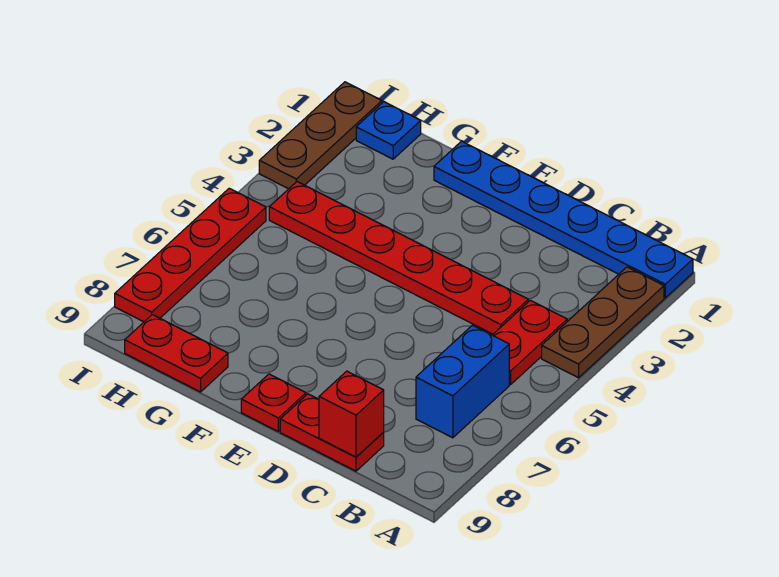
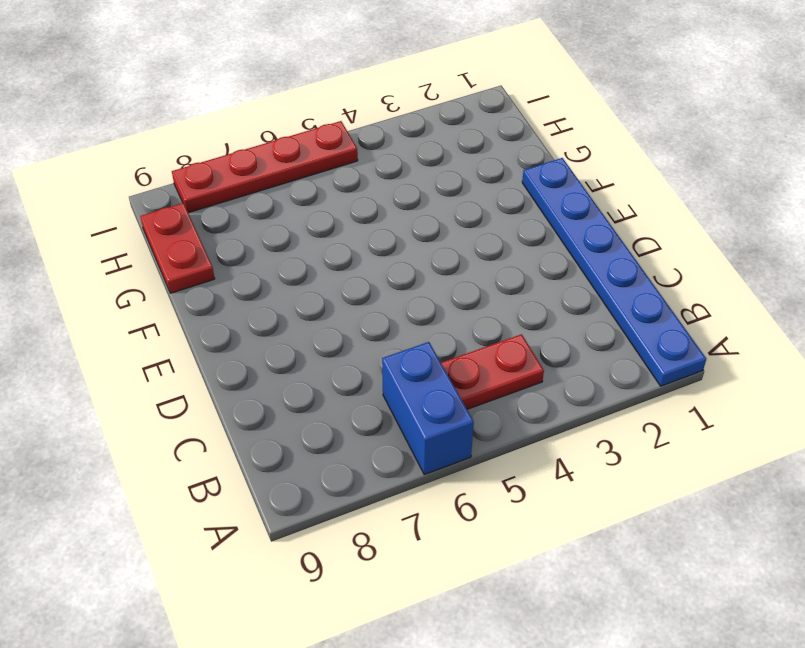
blue brick A6:B6 level 1 -> blue brick B6:B7 level 1
none -> brown plate A2:A4 level 1
none -> red plate C4:H4 level 1
none -> red plate C9:D9 level 1

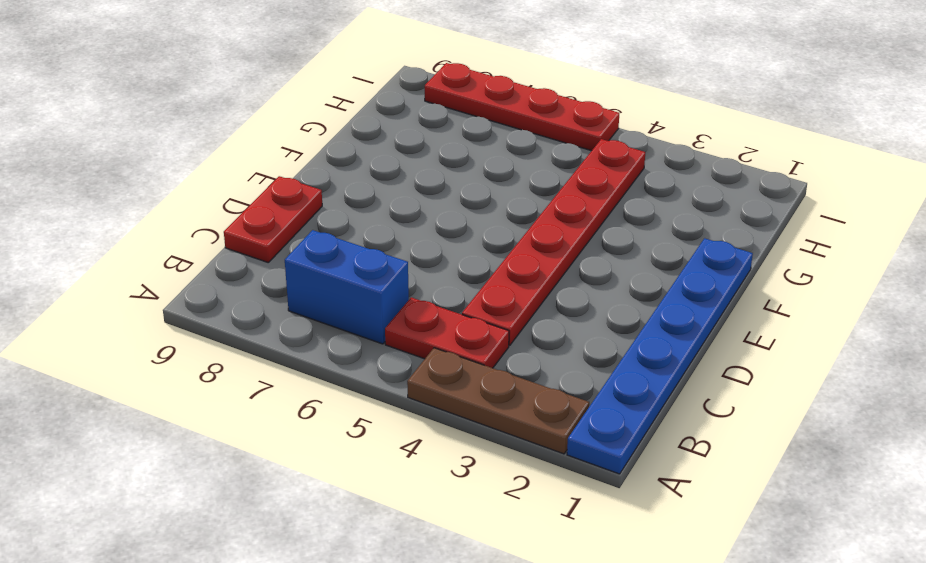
none -> red plate E9 level 1
none -> red plate G9:H9 level 1
none -> blue plate H1 level 1

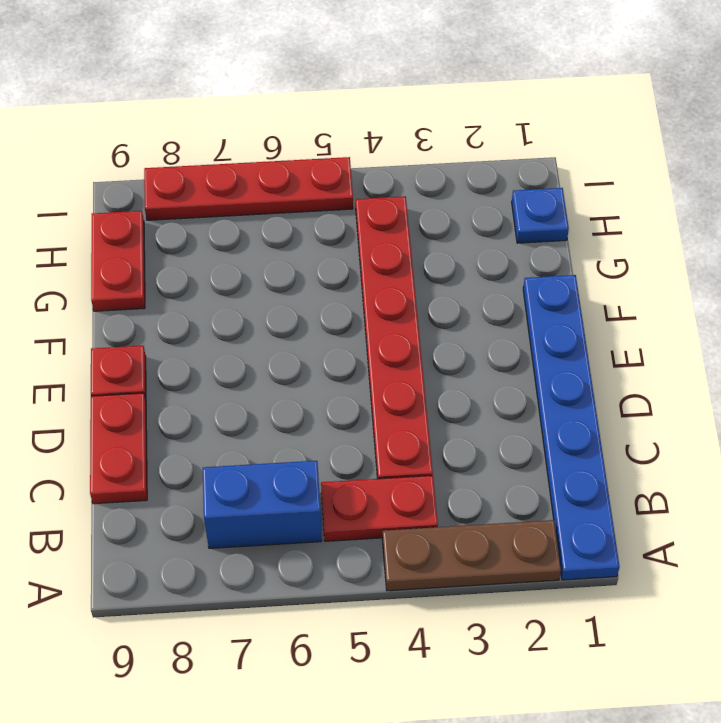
none -> brown plate I1:I3 level 1
none -> red brick C9 level 2

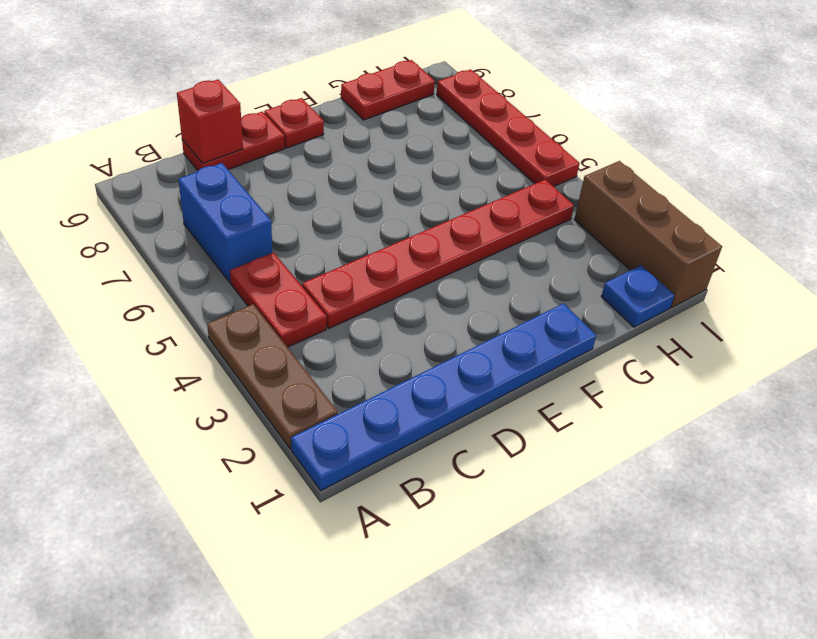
brown brick I1:I3 level 1 -> brown plate I1:I3 level 1

